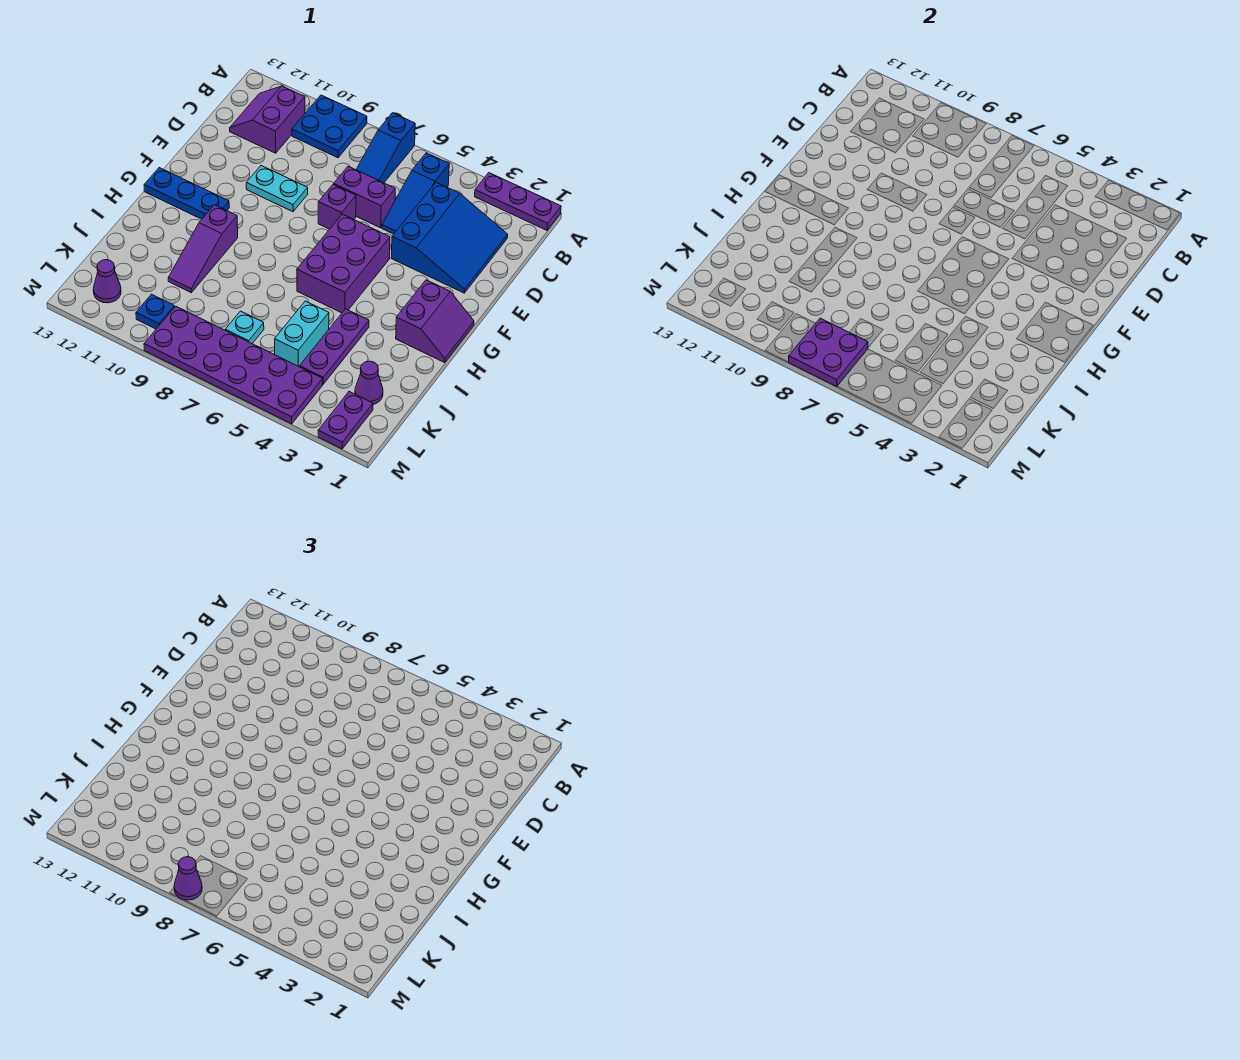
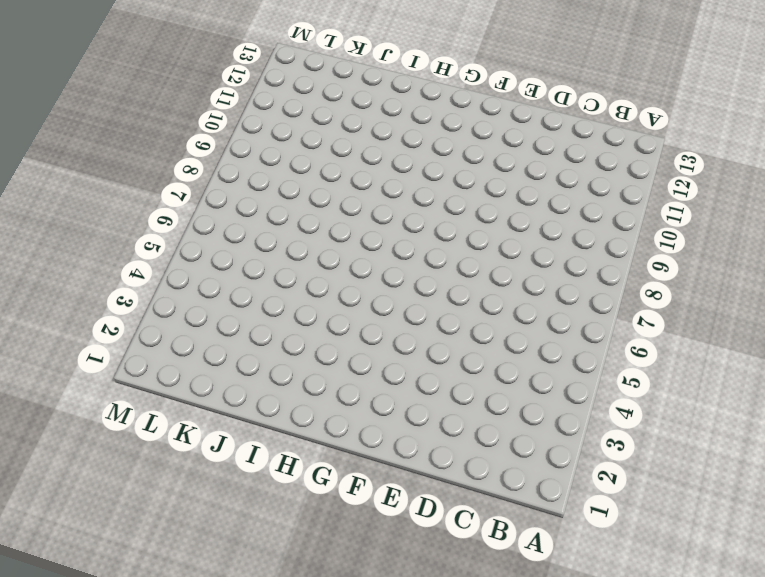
none -> purple plate A1:A3 level 1
none -> blue slope A7:C7 level 1 top A
none -> blue plate A9:B10 level 1

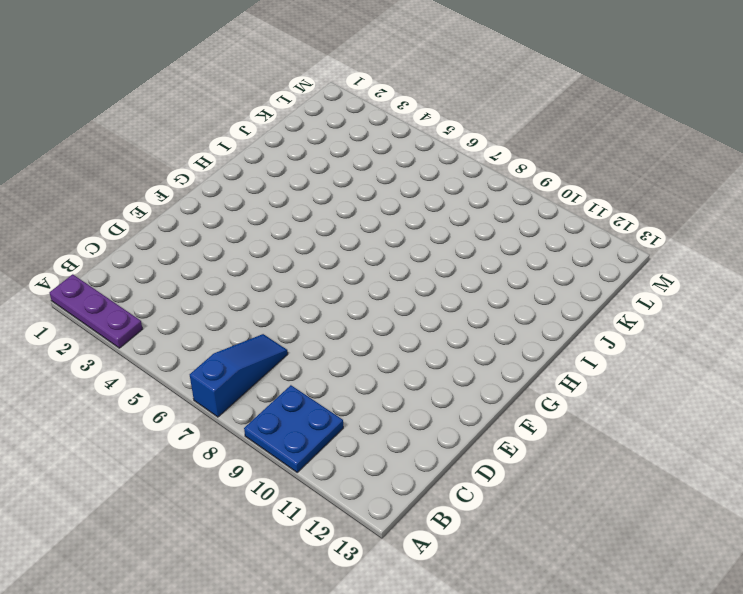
none -> blue slope B5:D5 level 1 top B
none -> purple slope B11:C12 level 1 top 11
none -> blue slope C2:E4 level 1 top 4

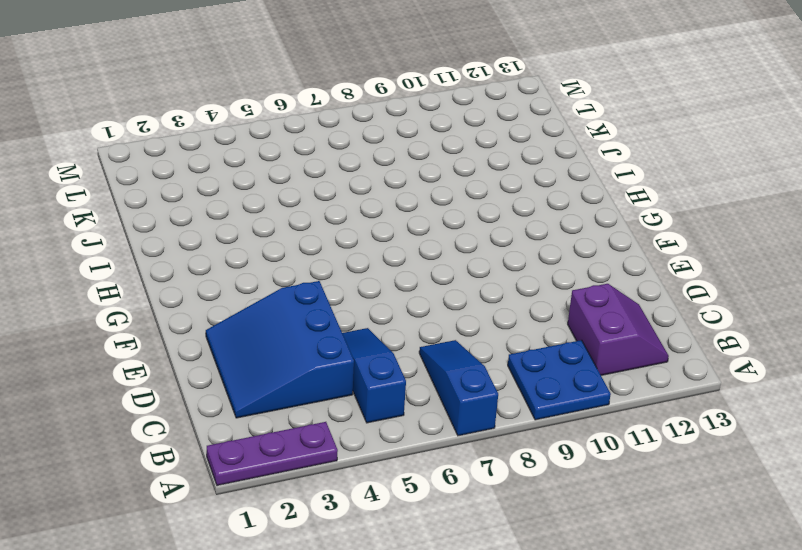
none -> purple brick D6:D7 level 1
none -> purple brick E7 level 1
none -> cyan plate E9:E10 level 1

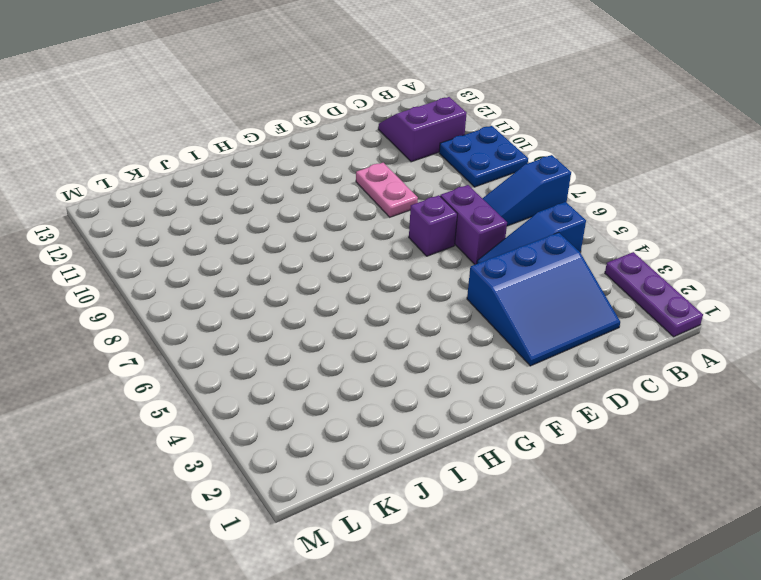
pink plate E9:E10 level 1 -> cyan plate E9:E10 level 1
none -> purple brick F5:H6 level 1
none -> purple slope G1:H2 level 1 top 2
none -> blue plate G11:G13 level 1

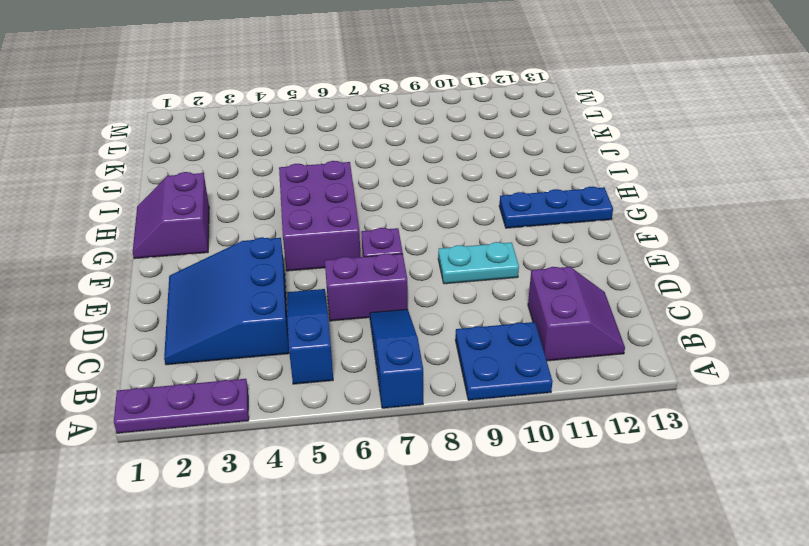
none -> purple slope H10:J10 level 1 top H
none -> purple plate I4:K4 level 1
none -> cyan brick J5:K5 level 1

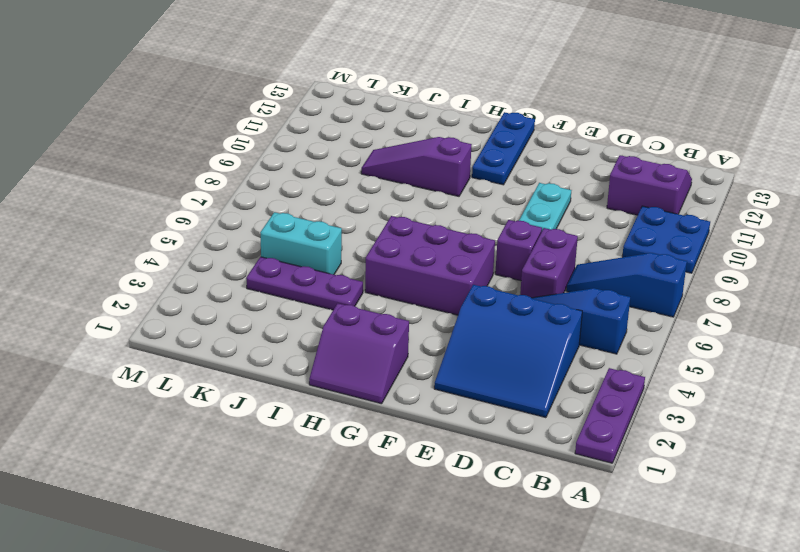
none -> purple cone K2 level 1
none -> cyan plate K7 level 1
none -> purple plate L2:M2 level 1

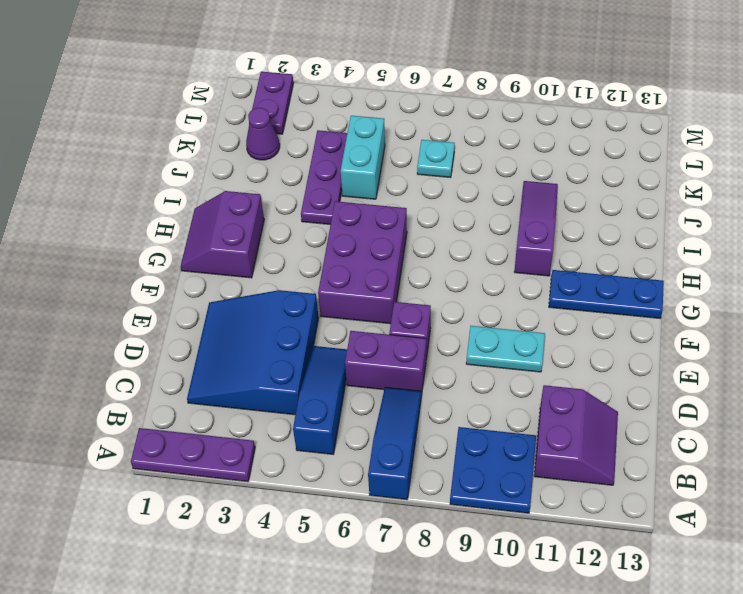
none -> purple plate L4:M9 level 1
none -> blue plate L10 level 1
none -> purple cone L12 level 1

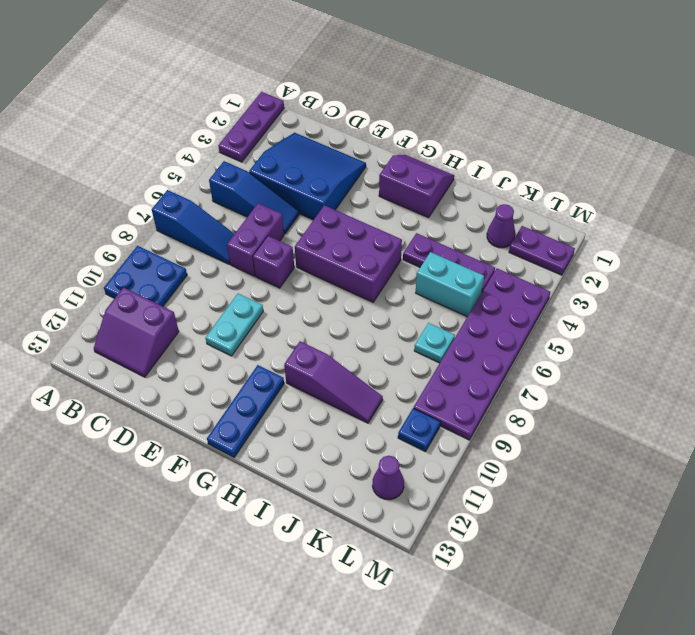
none -> purple plate L7:M8 level 2
none -> purple cone M8 level 3

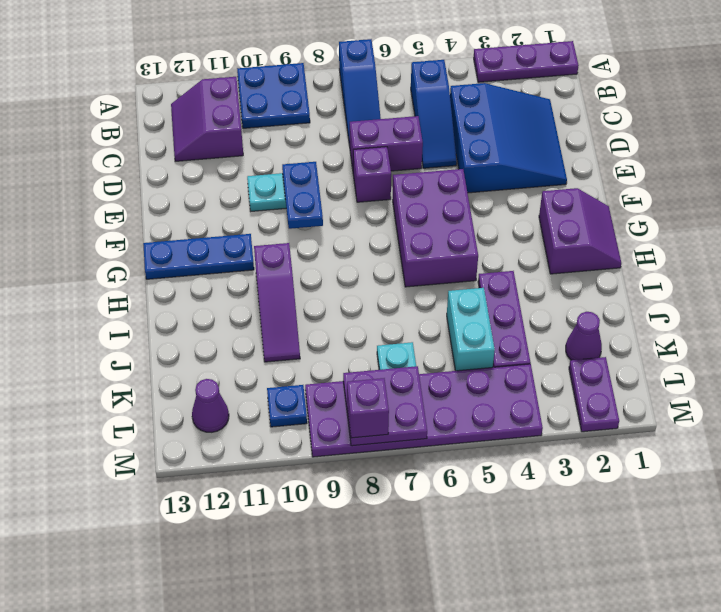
blue plate E9:F9 level 2 -> none
purple brick M8 level 3 -> purple cone M8 level 3

